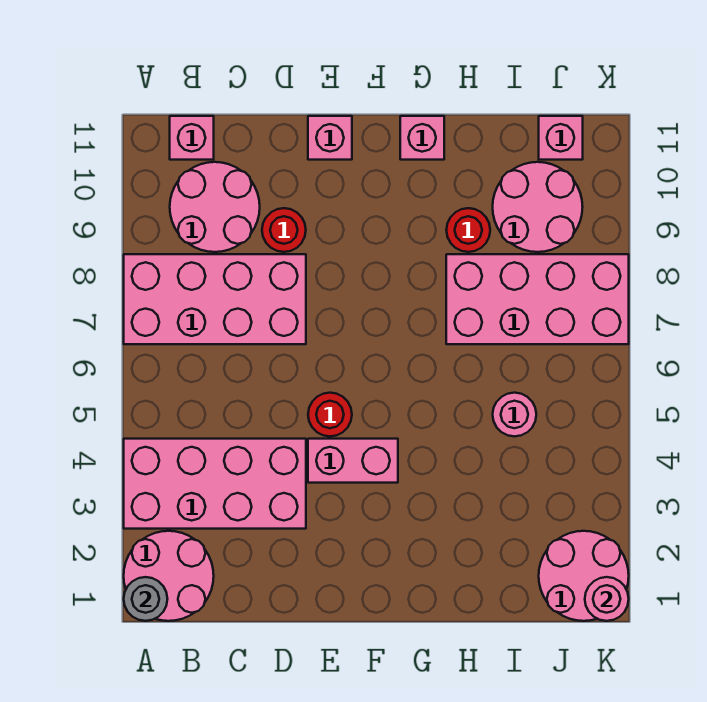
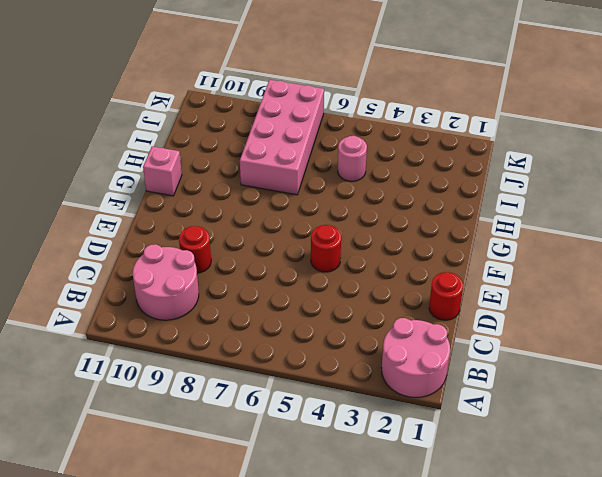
red round brick D1 level 1 -> red round brick H9 level 1
none -> pink brick A3:D4 level 1
none -> pink brick A7:D8 level 1
none -> pink brick B11 level 1

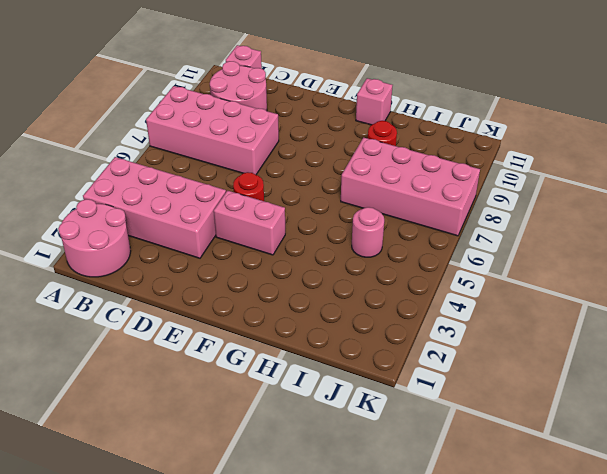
none -> red round brick D9 level 1
none -> pink brick E11 level 1
none -> pink round brick I9:J10 level 1

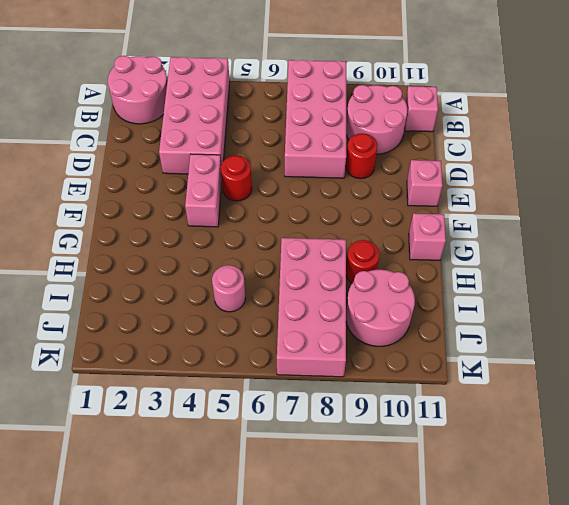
none -> pink round brick J1:K2 level 1
none -> pink brick J11 level 1
none -> grey round brick A1 level 2

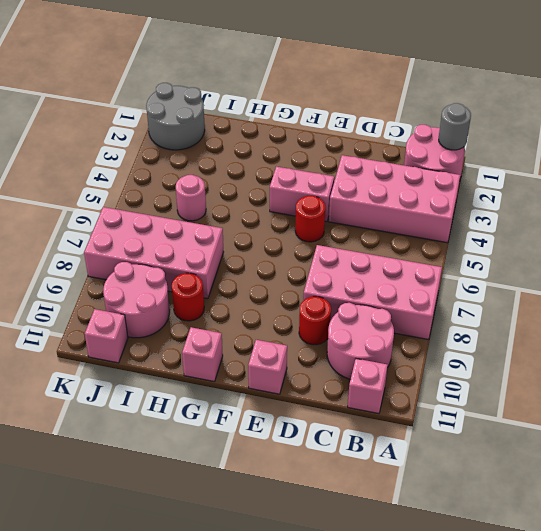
grey round brick J1:K2 level 1 -> pink round brick J1:K2 level 1
none -> pink round brick K1 level 2

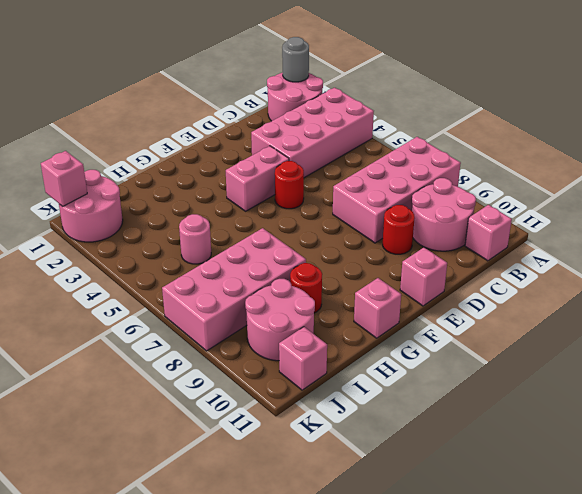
pink brick K1 level 2 -> pink round brick K1 level 2

